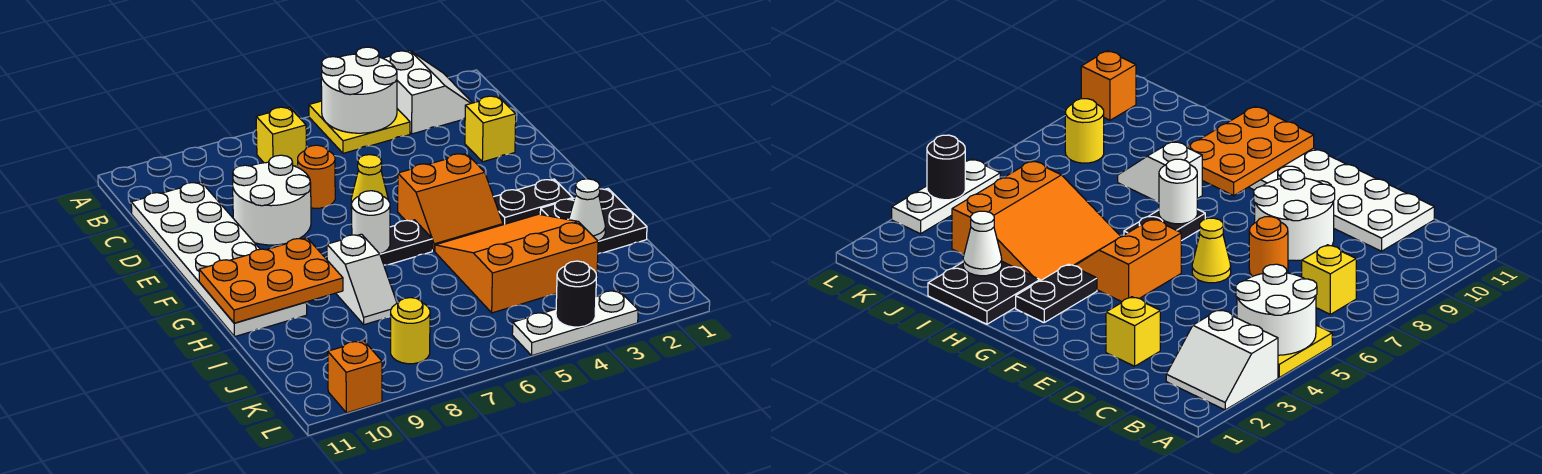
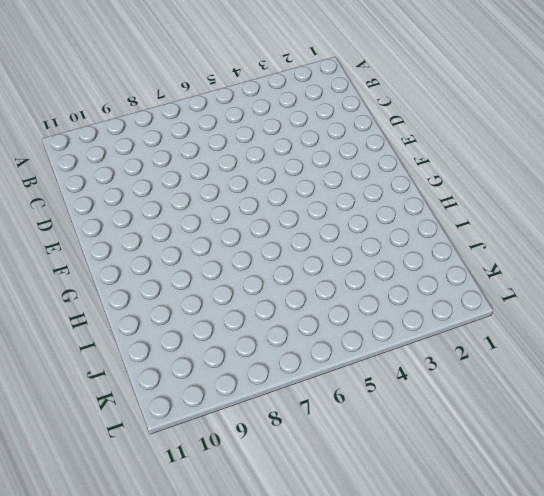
none -> white slope A2:B3 level 1 top 3
none -> yellow plate A4:B5 level 1
none -> yellow brick B7 level 1

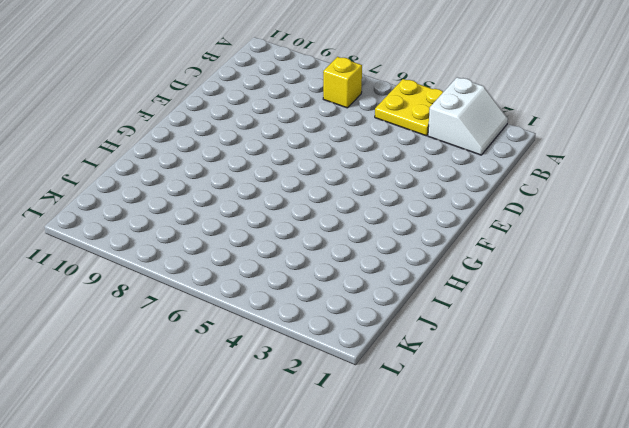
none -> white plate C10:H11 level 1
none -> yellow brick D2 level 1
none -> orange round brick D7 level 1

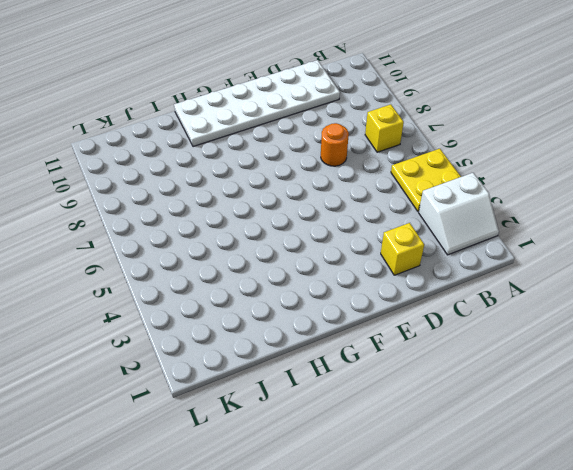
none -> white round brick D8:E9 level 1
none -> yellow cone E6 level 1
none -> orange slope F4:G5 level 1 top F

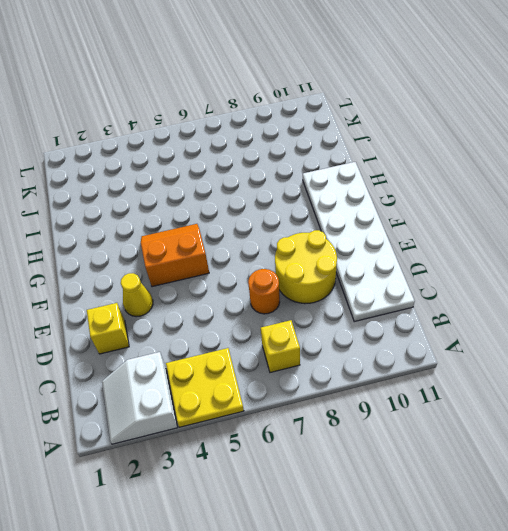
yellow round brick D8:E9 level 1 -> white round brick D8:E9 level 1
yellow cone E3 level 1 -> yellow cone E6 level 1
none -> black plate G2:G3 level 1
none -> black plate G6:G7 level 1
none -> black plate H1:I2 level 1

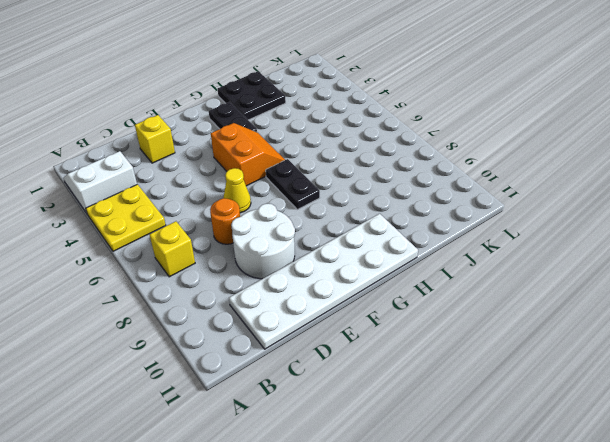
none -> orange slope H3:J5 level 1 top J
none -> white slope H8:I8 level 1 top H
none -> yellow round brick K8 level 1

